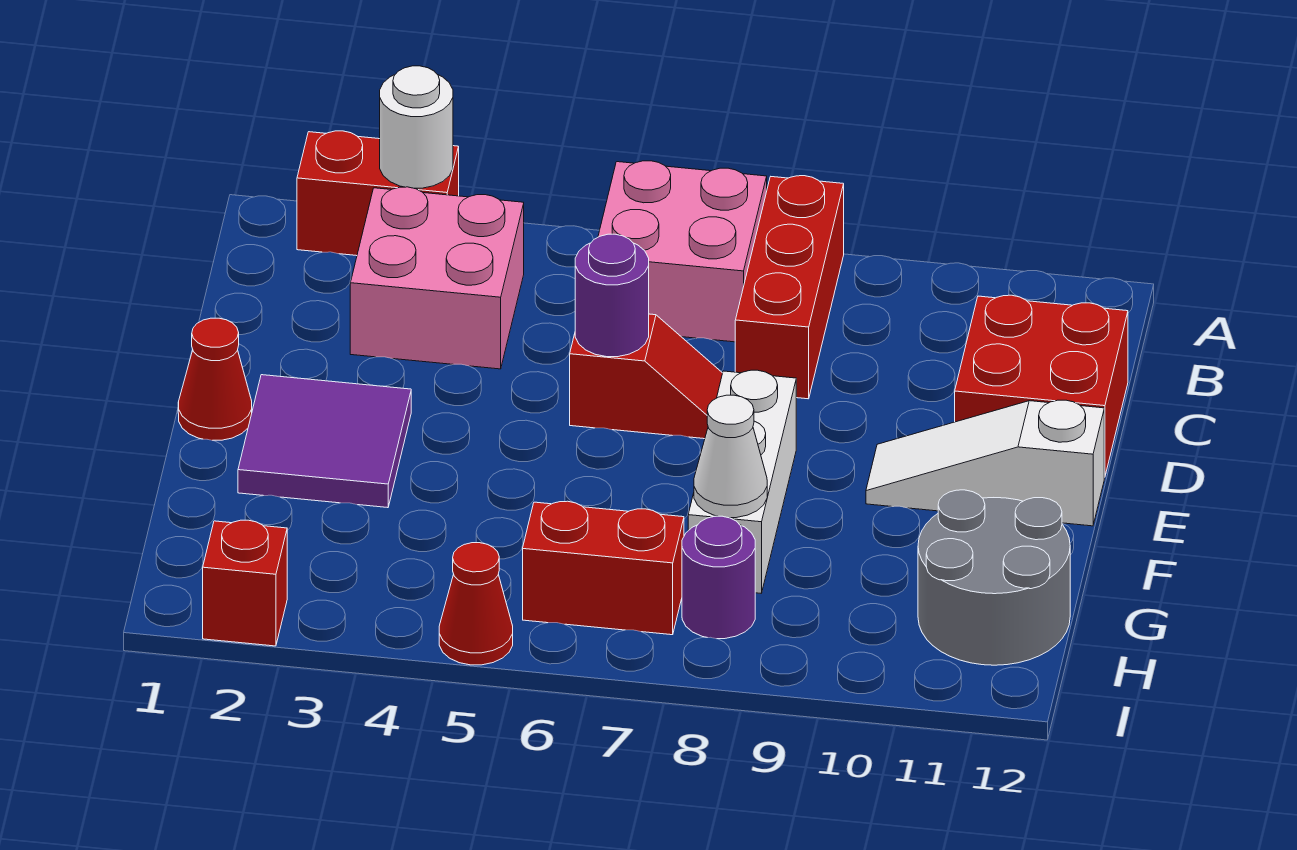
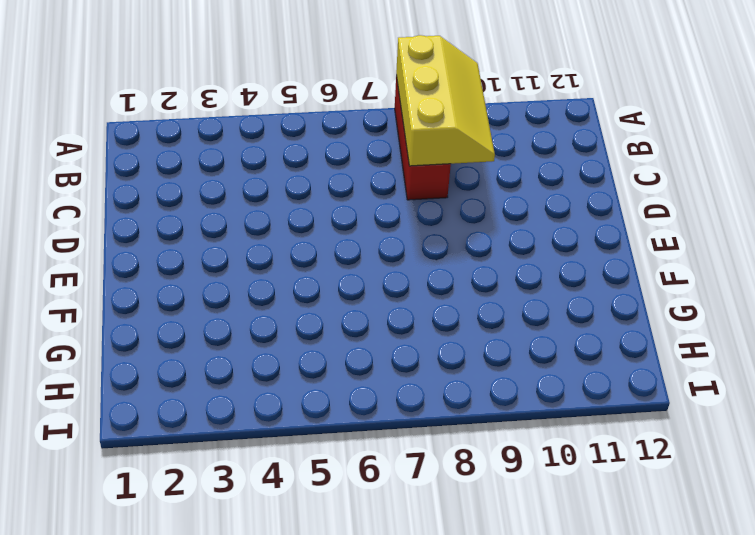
yellow slope A8:C9 level 2 top 8 -> none
none -> red brick A2:A3 level 1
none -> pink brick A6:B7 level 1
none -> pink brick B3:C4 level 1

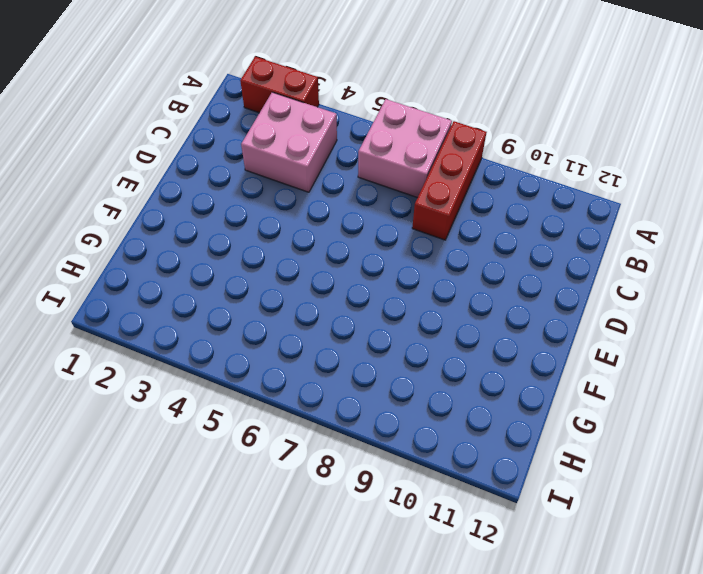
none -> red brick C11:D12 level 1
none -> red slope D6:D7 level 1 top 6
none -> red cone E1 level 1

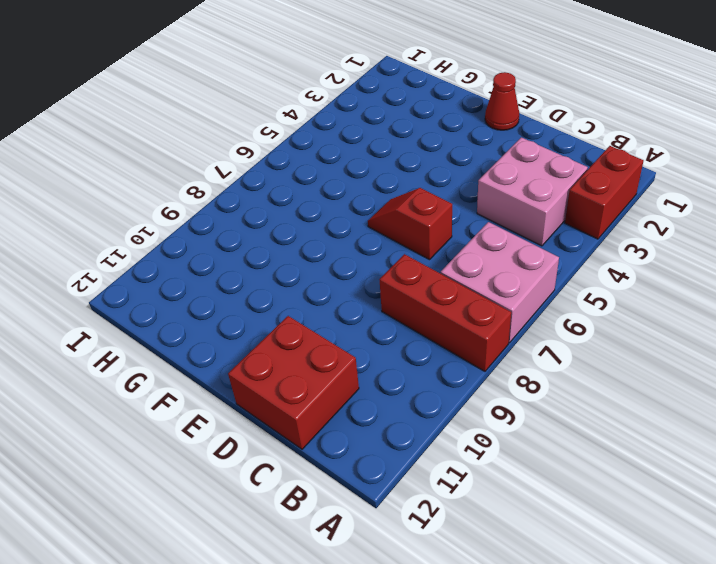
red slope D6:E6 level 1 top D -> red slope D6:D7 level 1 top 6
none -> purple tile E2:F3 level 1
none -> white brick E8:G8 level 1
none -> white slope E10:E12 level 1 top 12

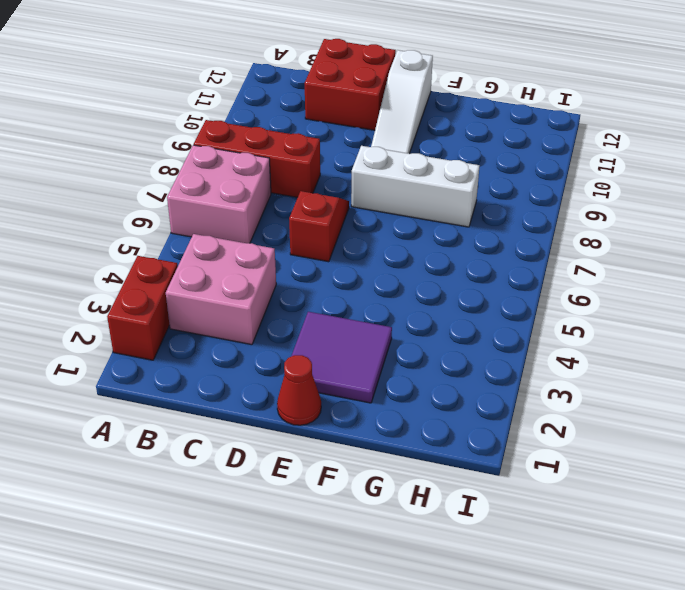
none -> grey round brick G11:H12 level 1
none -> red brick H6:H7 level 1
none -> purple round brick H8 level 1

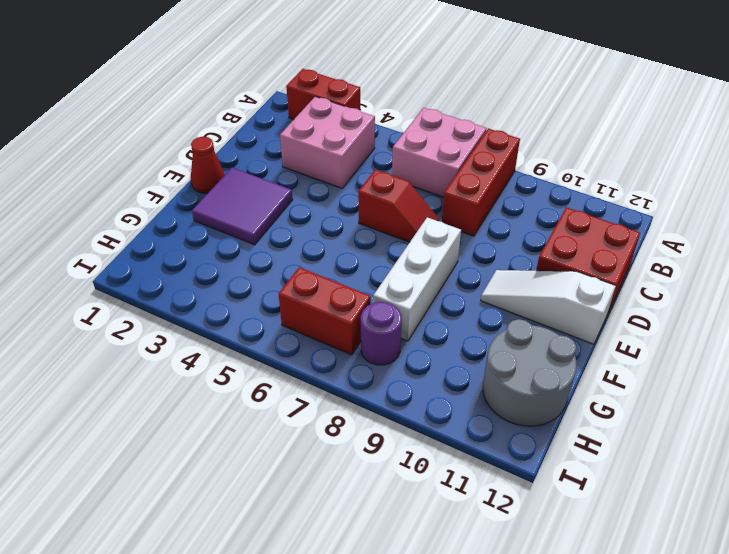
none -> red brick I2 level 1
none -> red cone I5 level 1
none -> white round brick A3 level 2

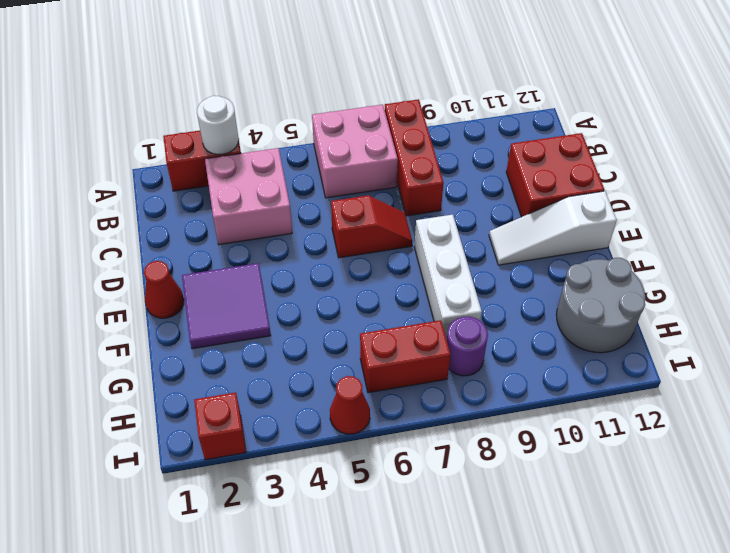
none -> purple round brick D6 level 2
none -> white cone G8 level 2

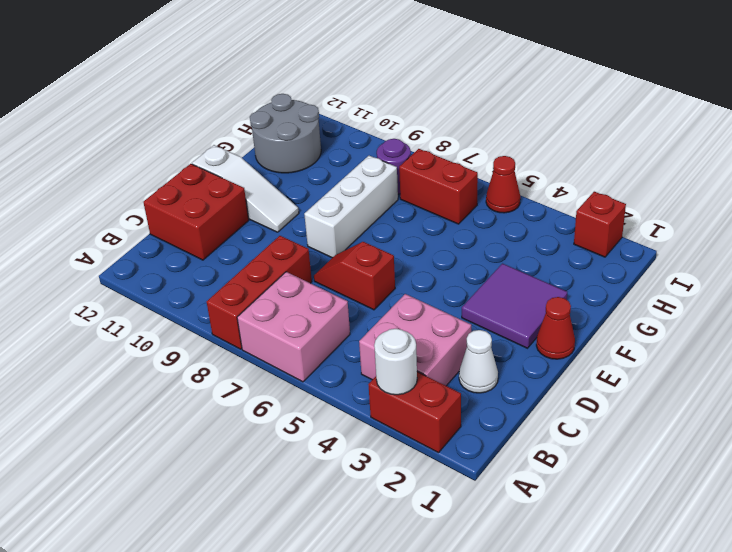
white cone C2 level 1 -> white cone G8 level 2
none -> purple round brick D6 level 2

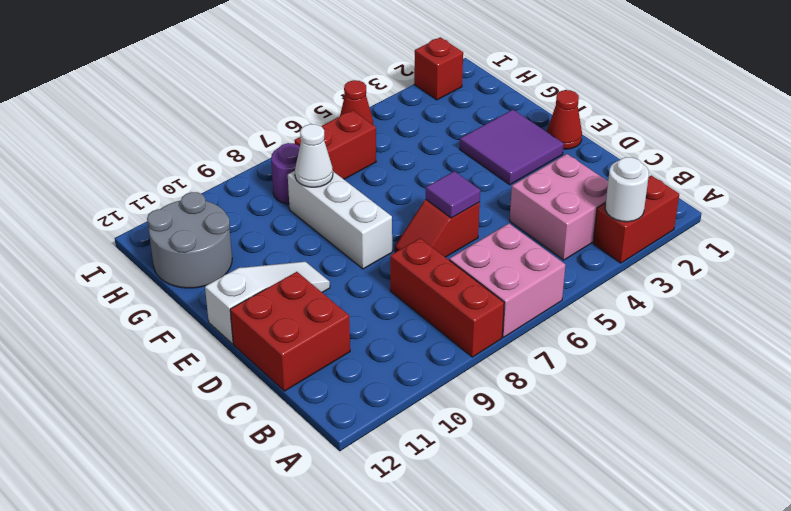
purple tile D6 level 2 -> purple round brick D6 level 2

